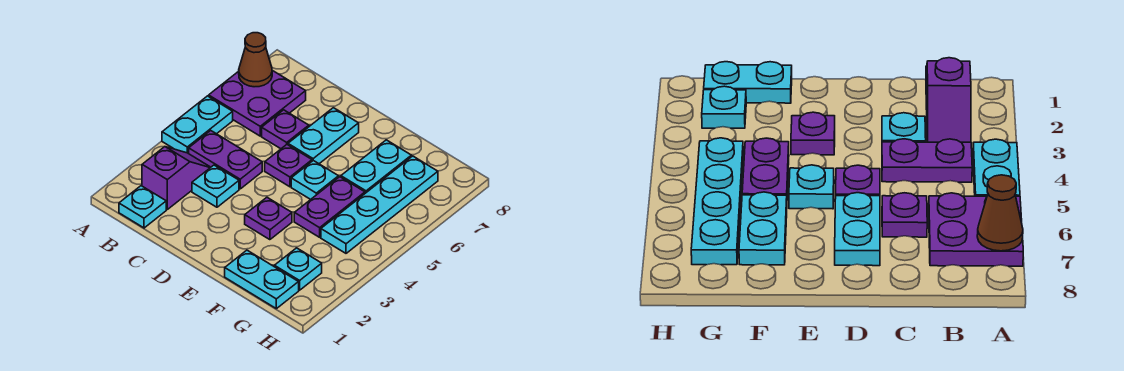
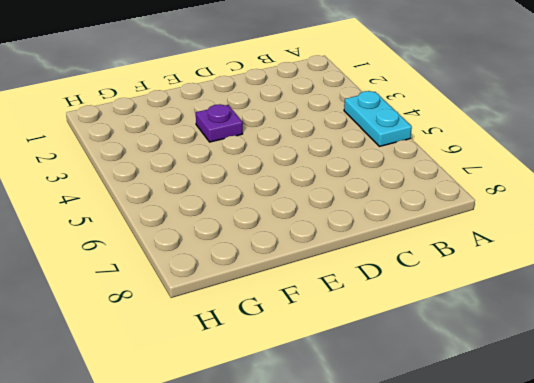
none -> purple plate A6:B7 level 1
none -> cyan plate B1 level 1
none -> purple slope B2:B3 level 1 top 2

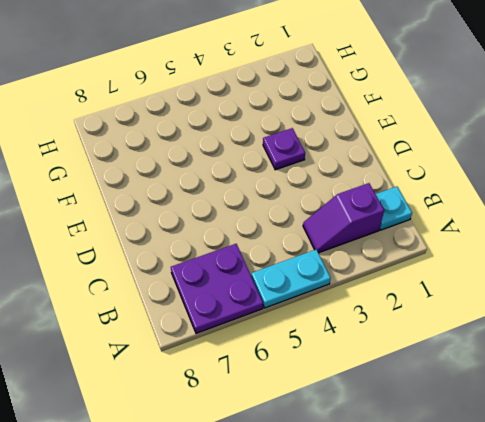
none -> purple plate B4:C4 level 1
none -> cyan plate C3 level 1
none -> purple plate C6 level 1

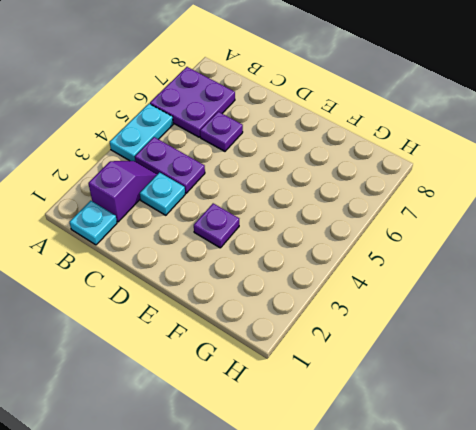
none -> purple plate D5 level 1
none -> cyan plate D6:D7 level 1
none -> cyan plate E5 level 1

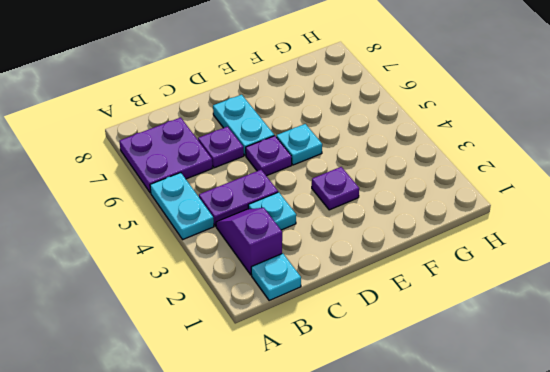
none -> cyan plate F1:G1 level 1
none -> purple plate F4:F5 level 1
none -> cyan plate F6:F7 level 1

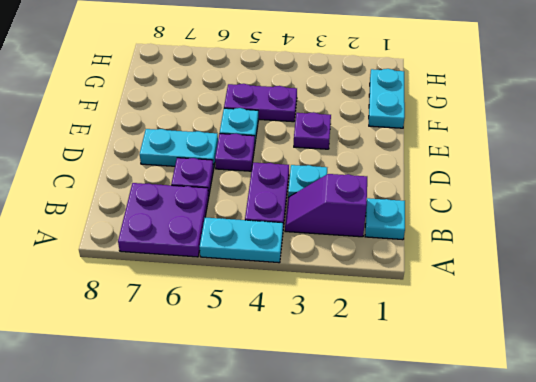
none -> cyan plate F6:F7 level 1
none -> cyan plate G2 level 1
none -> cyan plate G4:G7 level 1

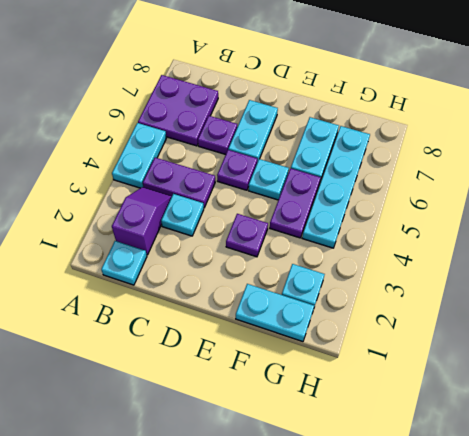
none -> brown cone A7 level 2

